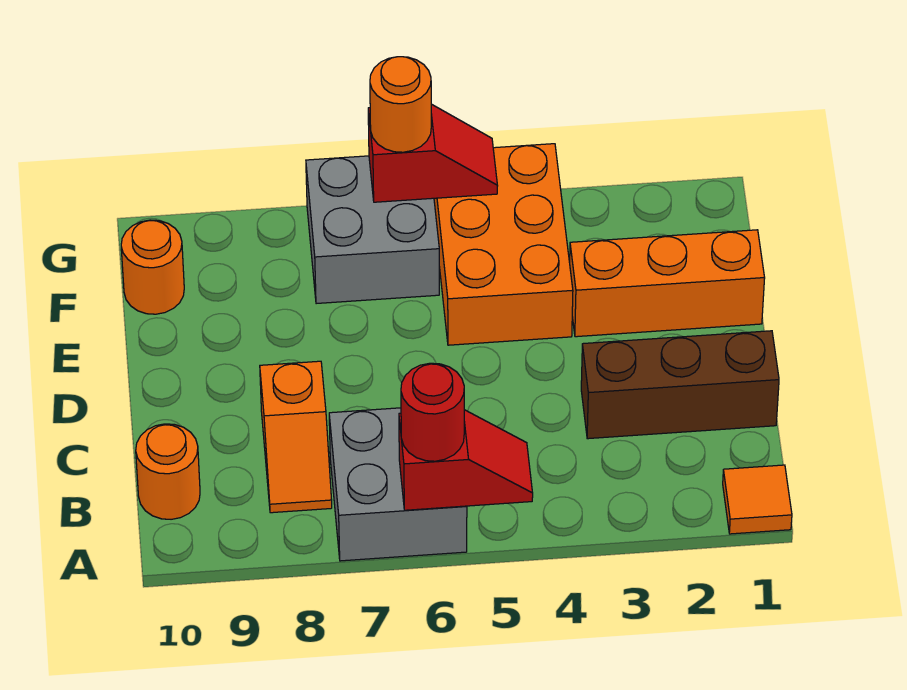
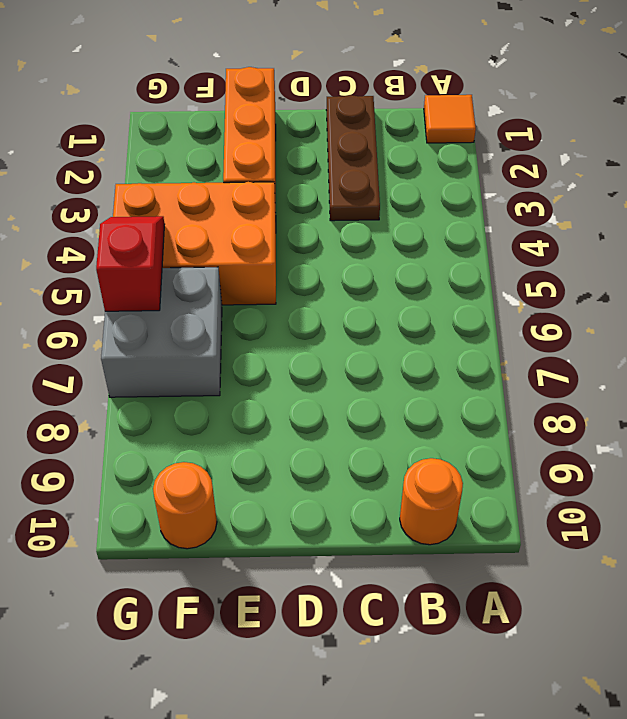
brown plate C1:C3 level 1 -> brown brick C1:C3 level 1
none -> grey brick A6:B7 level 1
none -> orange slope B8:C8 level 1 top C
none -> red slope A5:A6 level 2 top 6

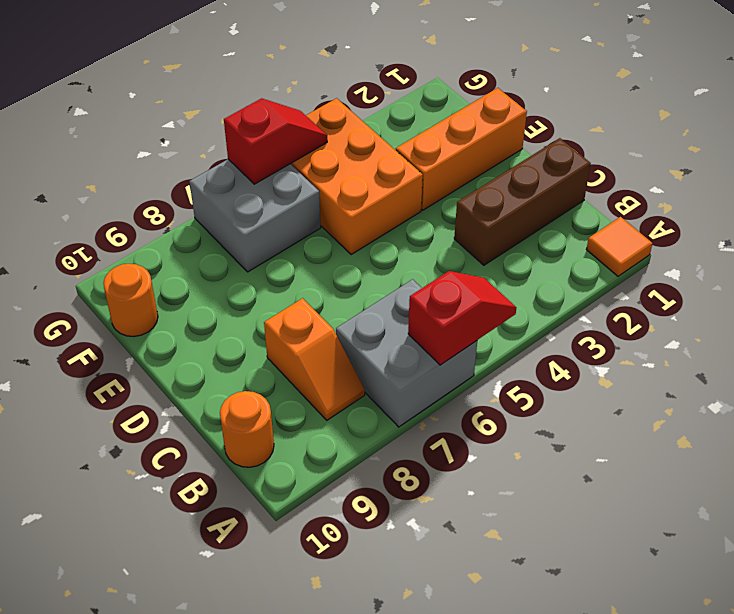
none -> red round brick A6 level 3
none -> orange round brick G6 level 3

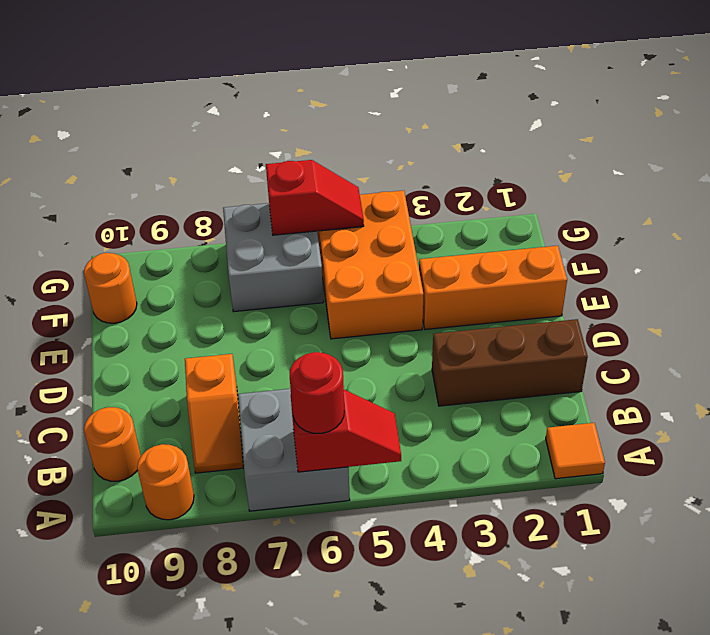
orange round brick A9 level 1 -> orange round brick G6 level 3

